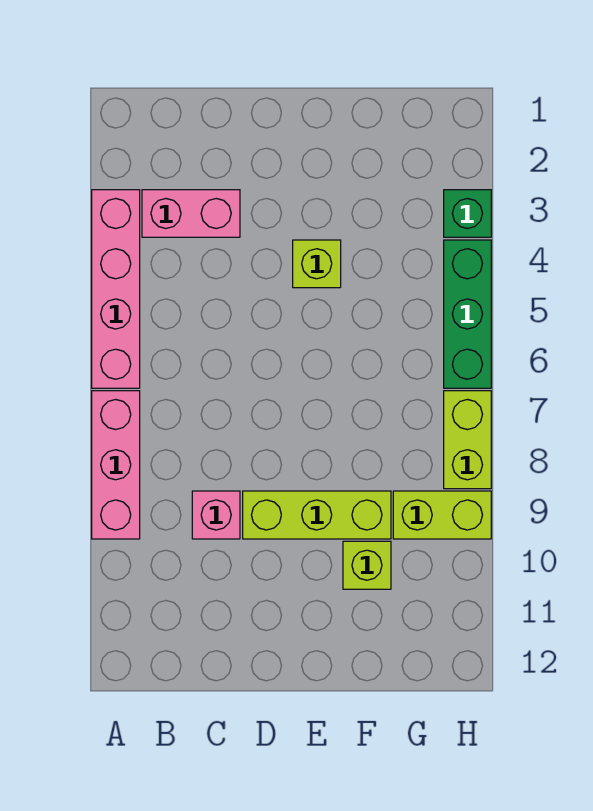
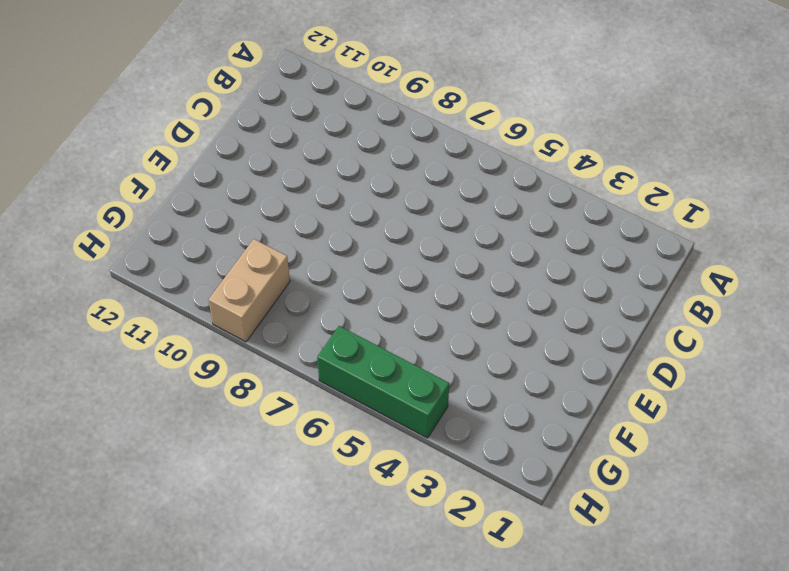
tan brick G9:H9 level 1 -> lime brick G9:H9 level 1
none -> pink brick A3:A6 level 1
none -> pink brick A7:A9 level 1

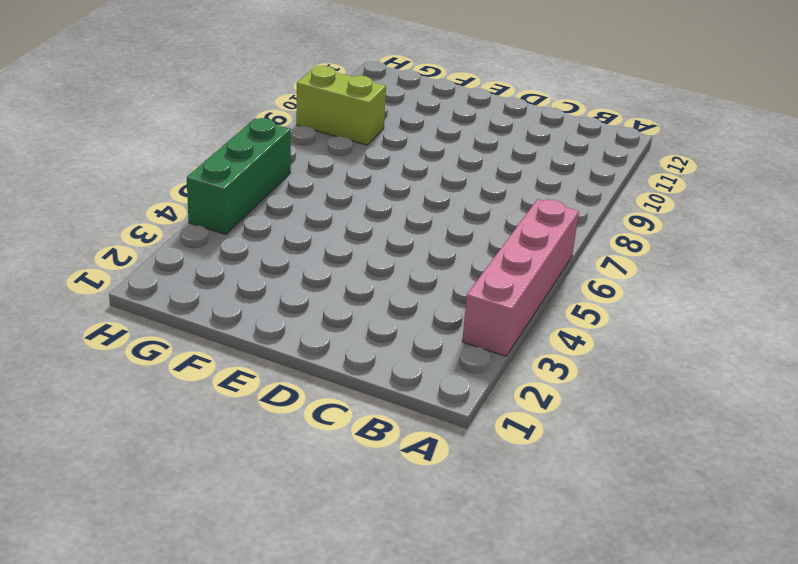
none -> pink brick A7:A9 level 1
none -> pink brick B3:C3 level 1

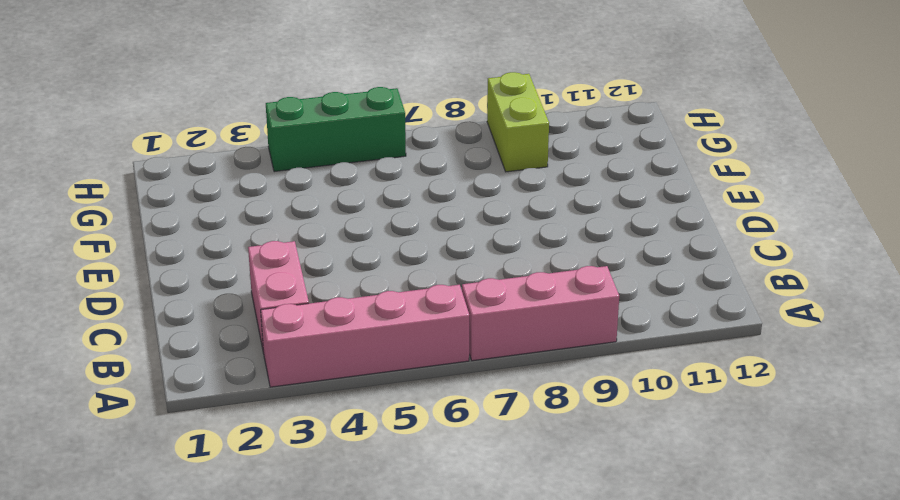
none -> pink brick C9 level 1
none -> lime brick D9:F9 level 1

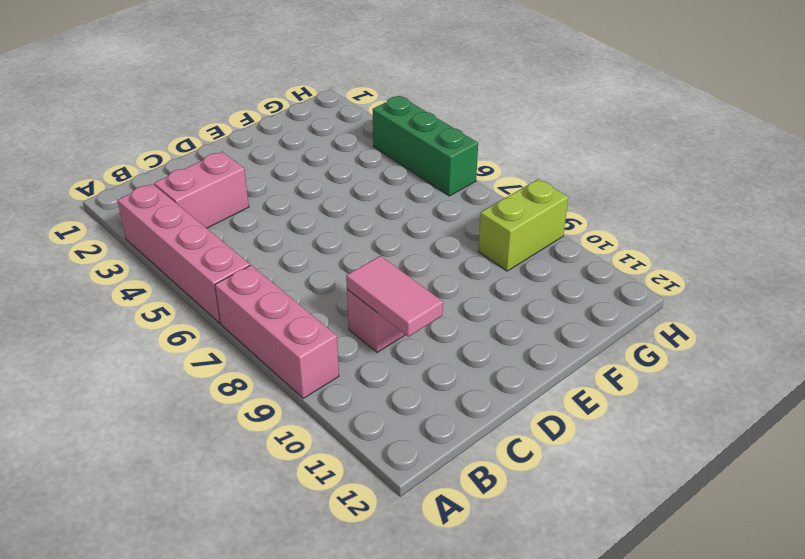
pink tile C9:C10 level 2 -> none
none -> lime brick D9:F9 level 1
none -> lime brick E4 level 1

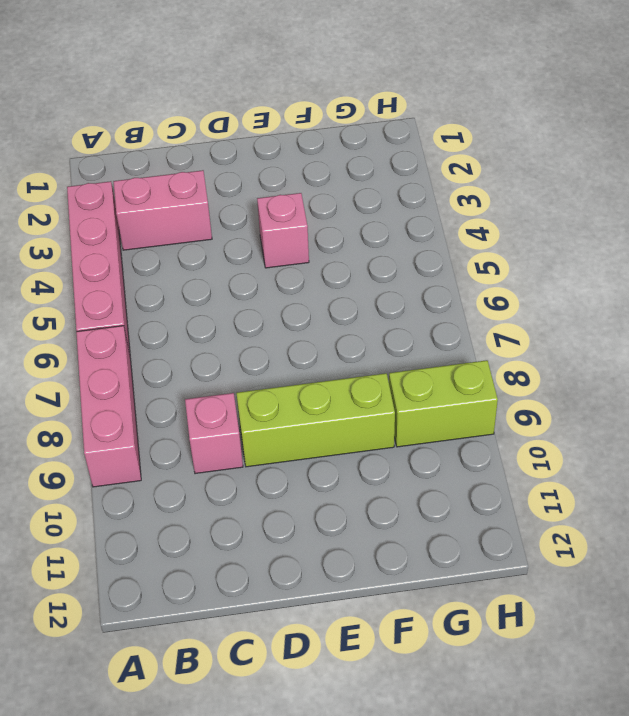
pink brick E4 level 1 -> lime brick E4 level 1
none -> lime brick F10 level 1
none -> green brick H3 level 1

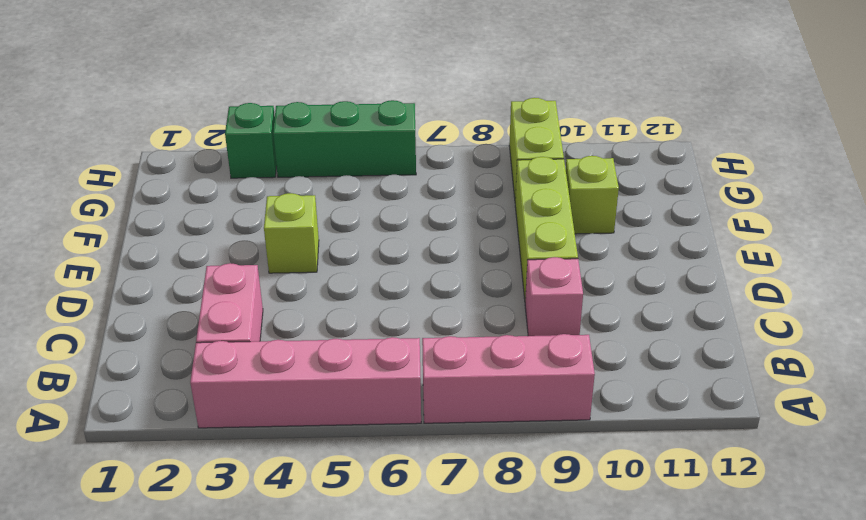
none -> lime brick H7:H8 level 1

